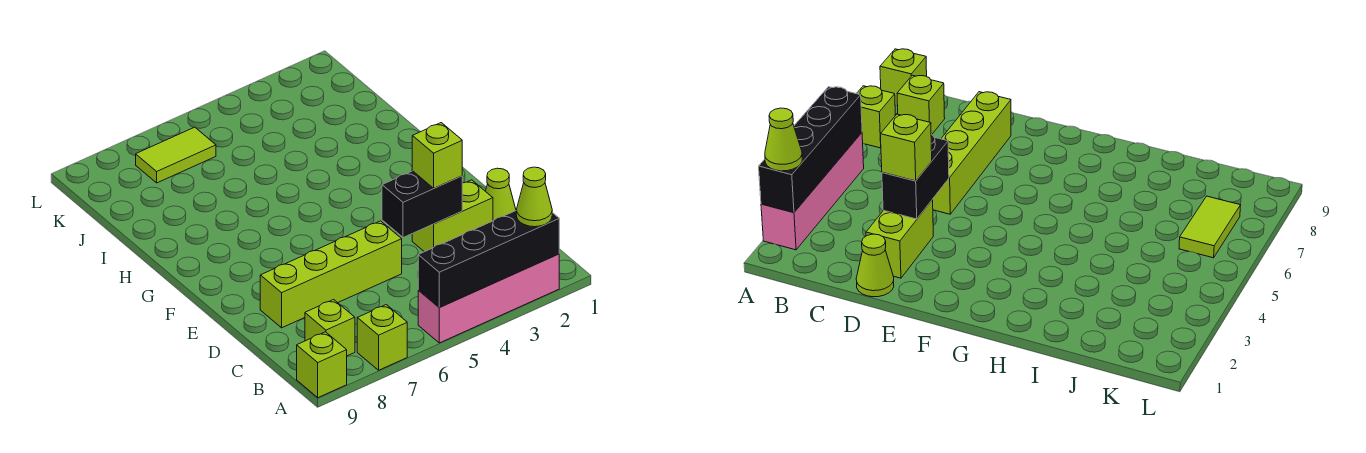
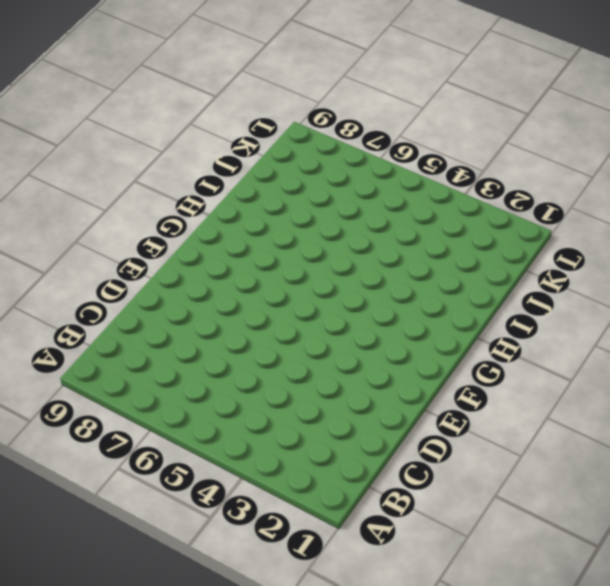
none -> pink brick A2:A5 level 1
none -> lime brick A7 level 1
none -> lime brick A9 level 1

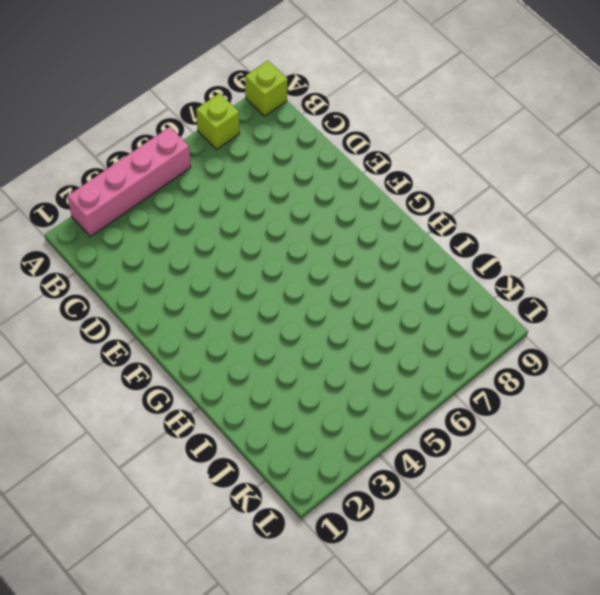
none -> lime brick B8 level 1
none -> lime cone D1 level 1
none -> lime brick D2:D3 level 1

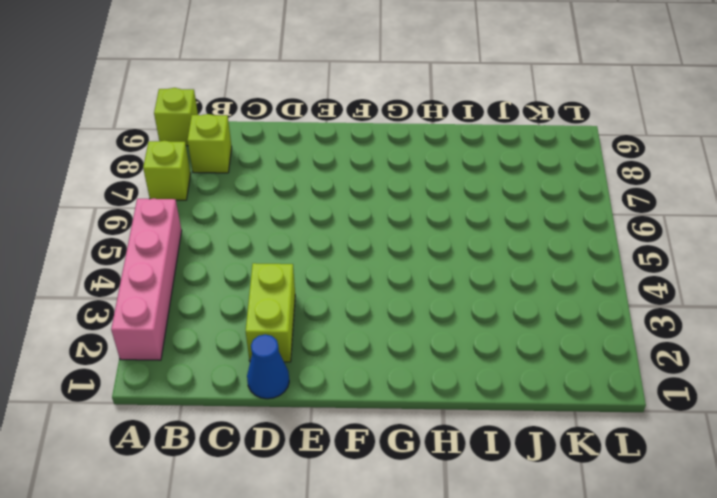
blue cone D1 level 1 -> lime cone D1 level 1
none -> lime brick D5:D8 level 1
none -> lime tile K6:K7 level 1
none -> black brick A2:A5 level 2

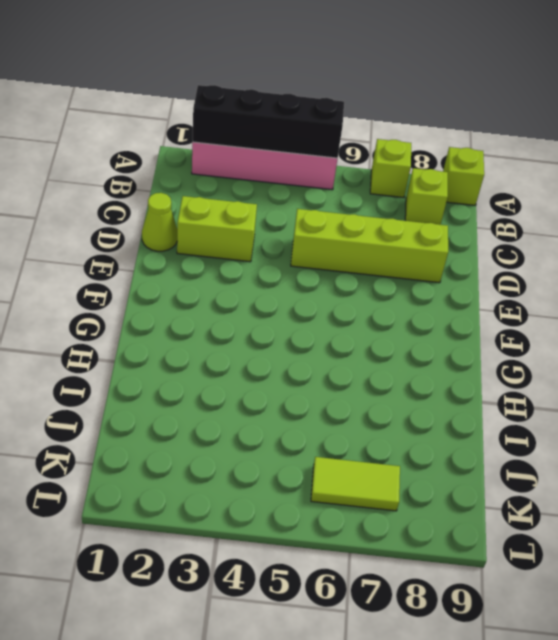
none -> black brick D3:D4 level 2
none -> lime cone A2 level 3
none -> lime brick D3 level 3

